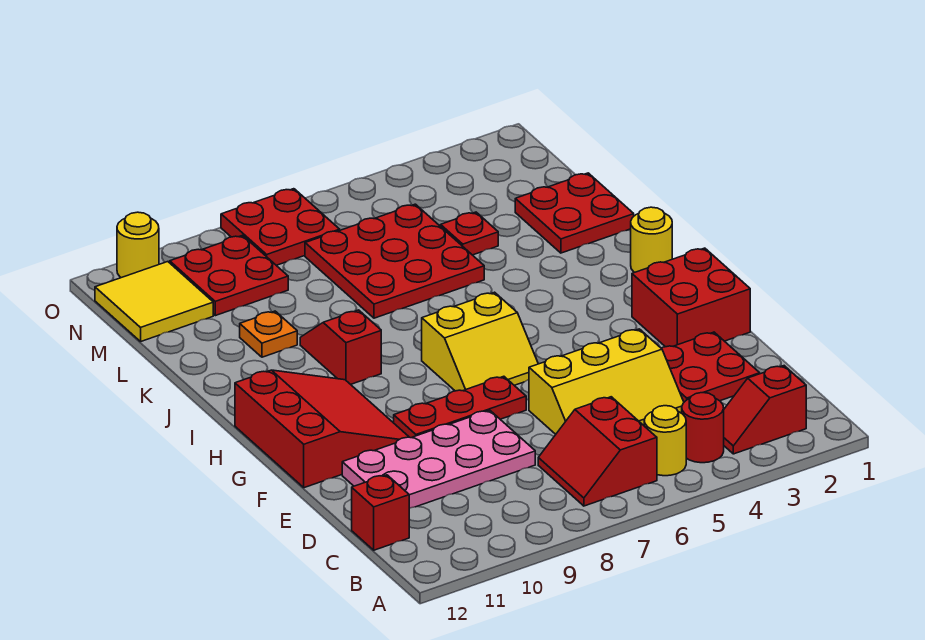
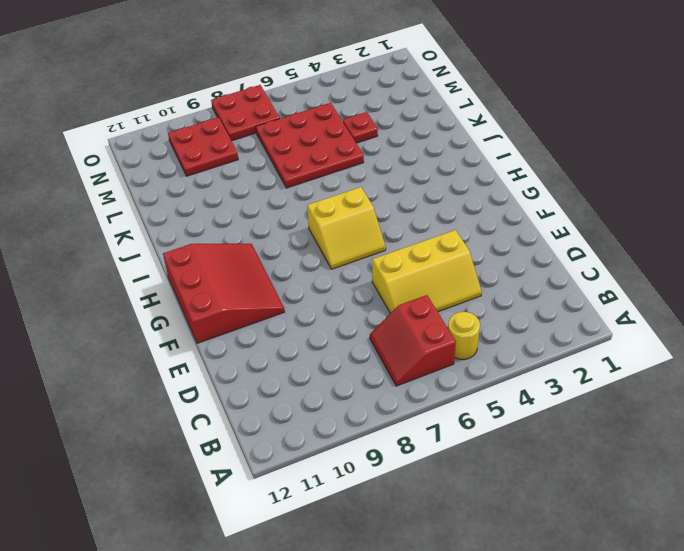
none -> red slope B2:B3 level 1 top 2
none -> red round brick B4 level 1
none -> red brick C12 level 1

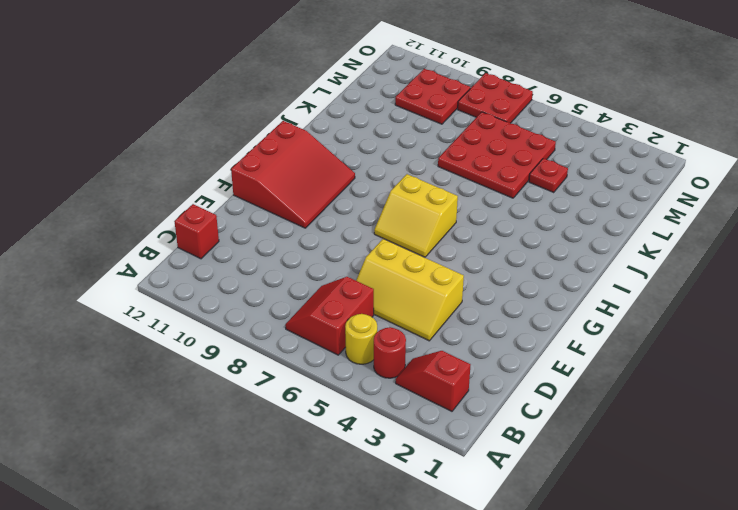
none -> red plate D2:E3 level 1
none -> pink plate D8:E11 level 1
none -> red brick F1:G2 level 1

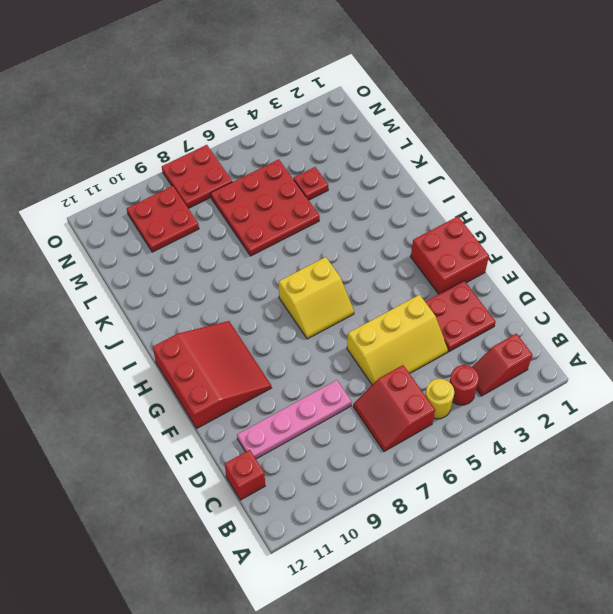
pink plate D8:D11 level 1 -> pink plate D8:E11 level 1
none -> red plate F7:F9 level 1
none -> yellow round brick I1 level 1
none -> red slope I9:J9 level 1 top I

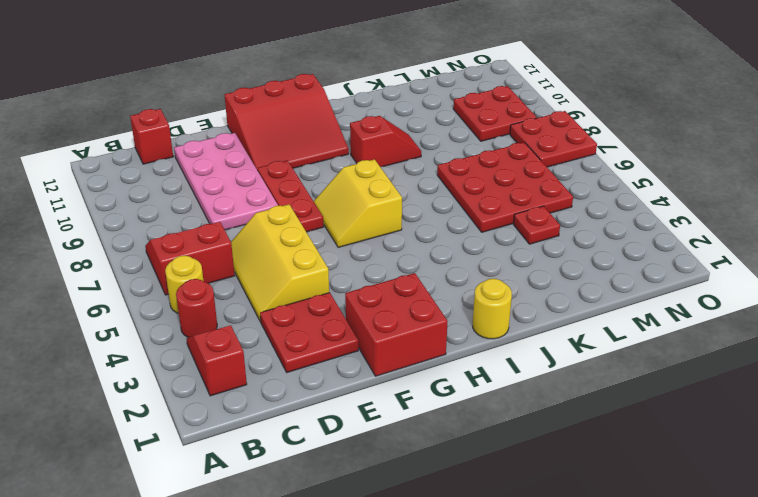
none -> red plate K1:L2 level 1
none -> orange plate K10 level 1
none -> yellow tile M11:N12 level 1

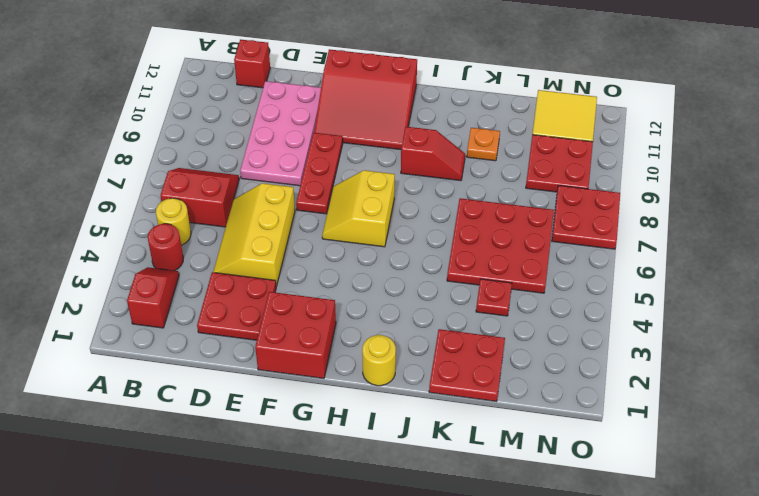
none -> yellow round brick O11 level 1

